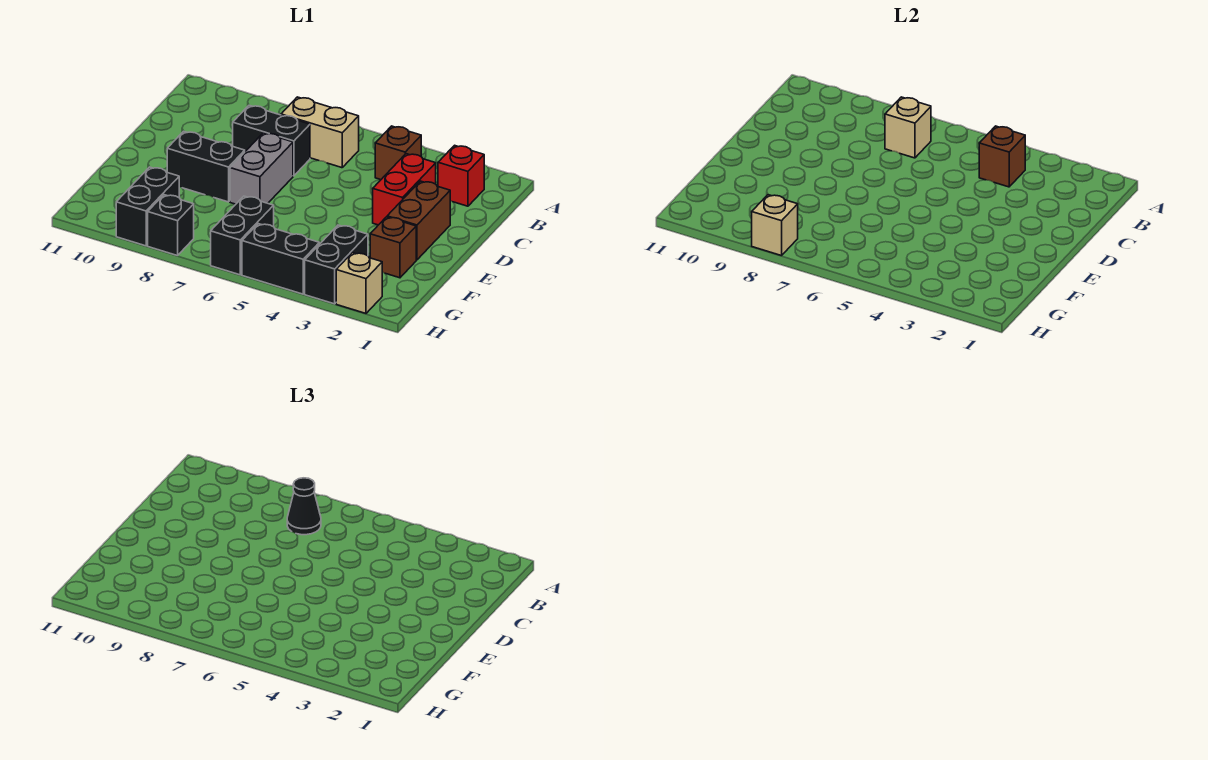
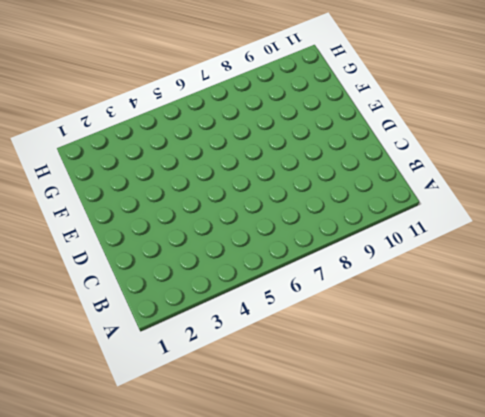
none -> red brick B2 level 1
none -> brown brick B4 level 1
none -> tan brick B6:B7 level 1

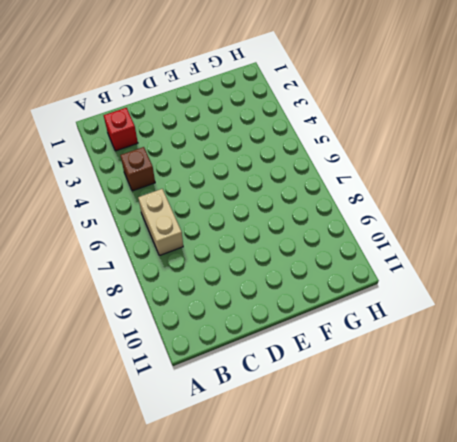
none -> red brick C3:D3 level 1
none -> black brick C7:C8 level 1
none -> brown brick D2:E2 level 1

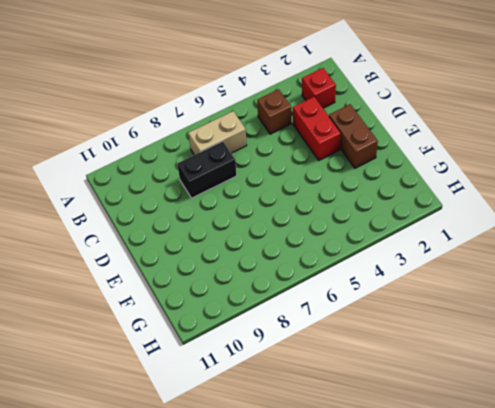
none -> grey brick D7:E7 level 1
none -> black brick E8:E9 level 1
none -> brown brick F2 level 1

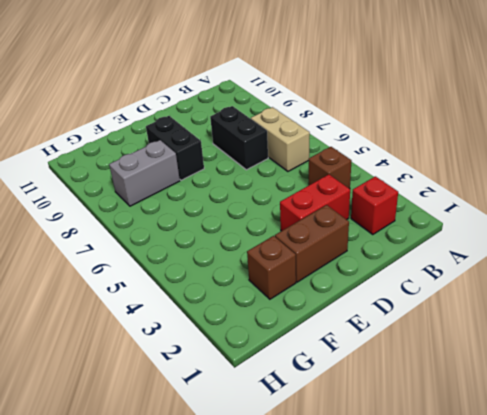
grey brick F8:G8 level 1 -> grey brick D7:E7 level 1
none -> black brick G3:H3 level 1
none -> black brick G6:H6 level 1
none -> black brick G9:H9 level 1

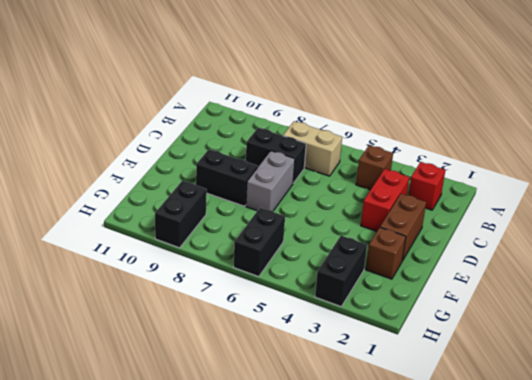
none -> tan brick H2 level 1
none -> black brick H4:H5 level 1
none -> black brick H8 level 1

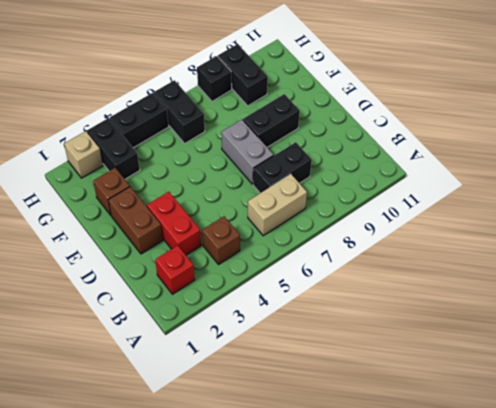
none -> brown brick B4 level 2
none -> tan brick B7 level 2
none -> tan brick H8 level 2

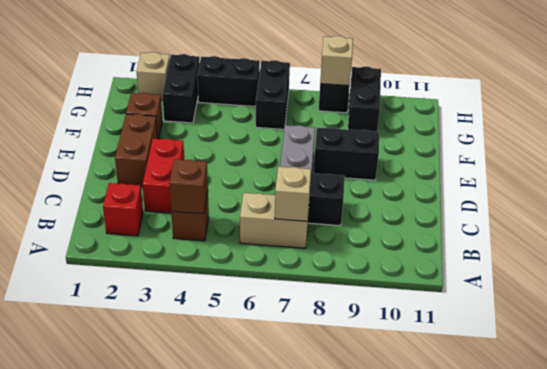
none -> black cone B7 level 3

